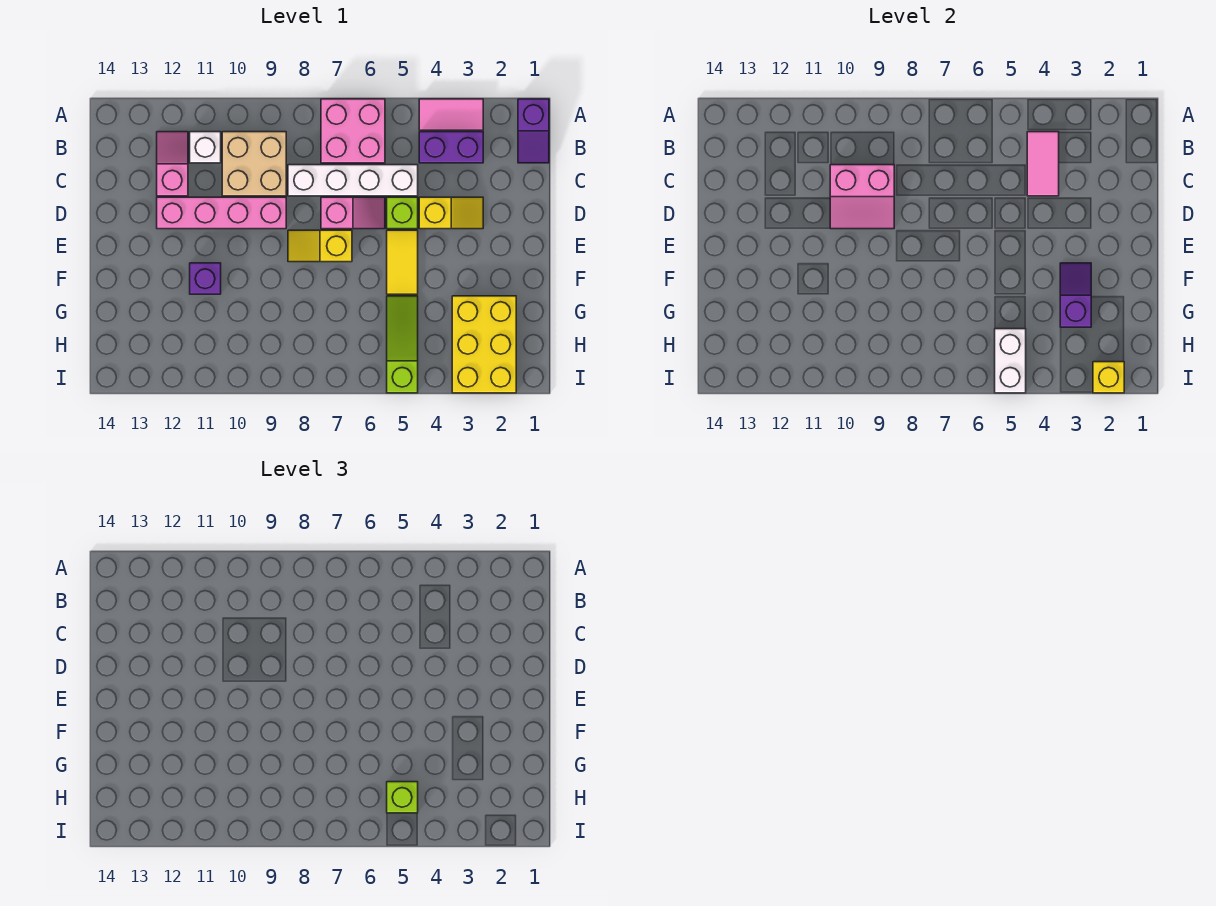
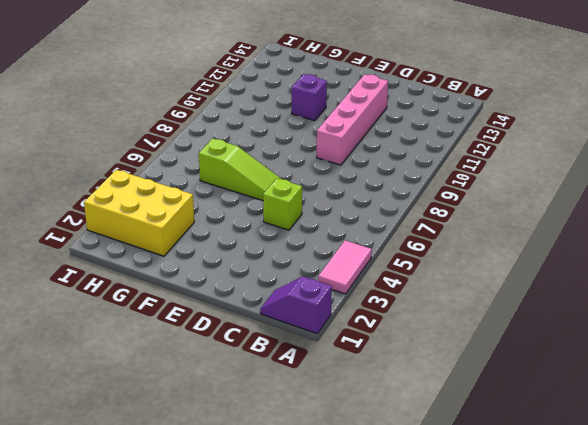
lime slope E6:G6 level 1 top G -> lime slope G5:I5 level 1 top I
none -> pink brick A6:B7 level 1
none -> purple brick B3:B4 level 1
none -> tan brick B9:C10 level 1

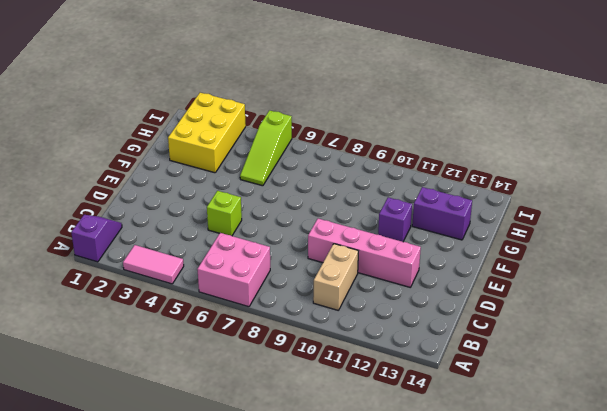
tan brick B10:C10 level 1 -> tan brick B9:C10 level 1
purple brick G12:G13 level 1 -> purple brick B3:B4 level 1
none -> white brick B11 level 1
none -> pink slope B12:C12 level 1 top C
none -> white brick C5:C8 level 1

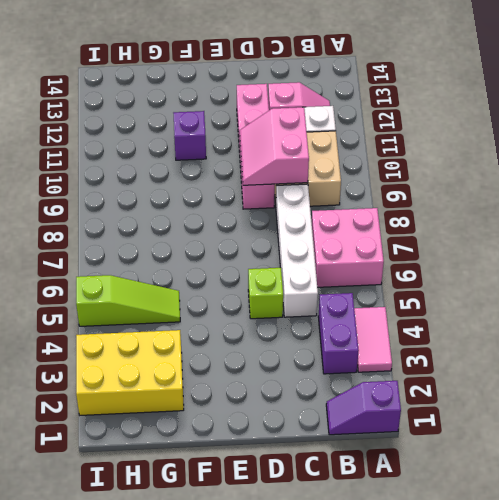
none -> yellow slope D3:D4 level 1 top 4
none -> pink slope D6:D7 level 1 top 7
none -> yellow tile E5:F5 level 1

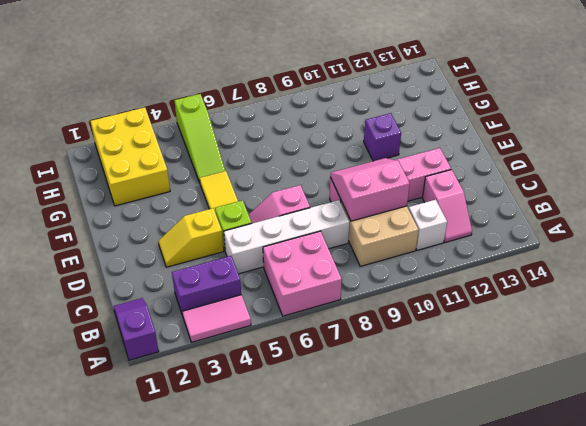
none -> yellow slope E7:E8 level 1 top 7
none -> pink tile B4:C4 level 2
none -> purple slope F3:G3 level 2 top G

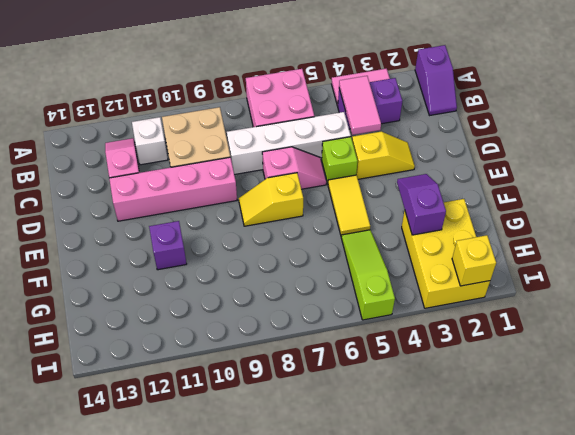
none -> pink slope C9:D10 level 2 top C
none -> white brick H5:I5 level 2
none -> lime brick H5 level 3

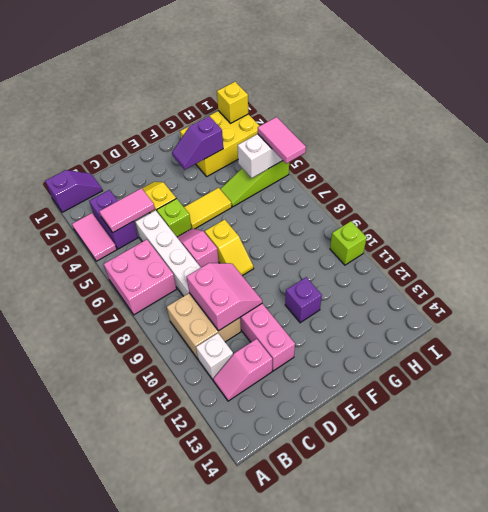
pink tile I5:I6 level 3 -> none
lime brick I10 level 1 -> lime brick H5 level 3

